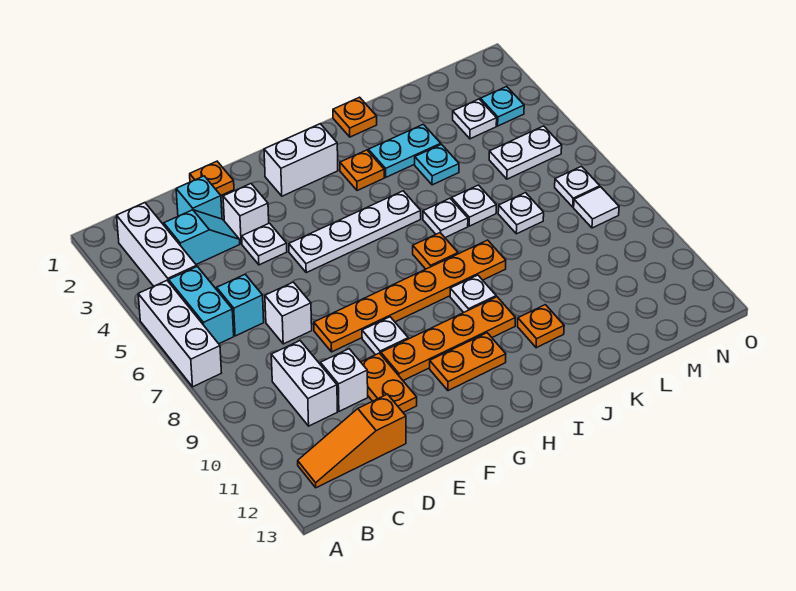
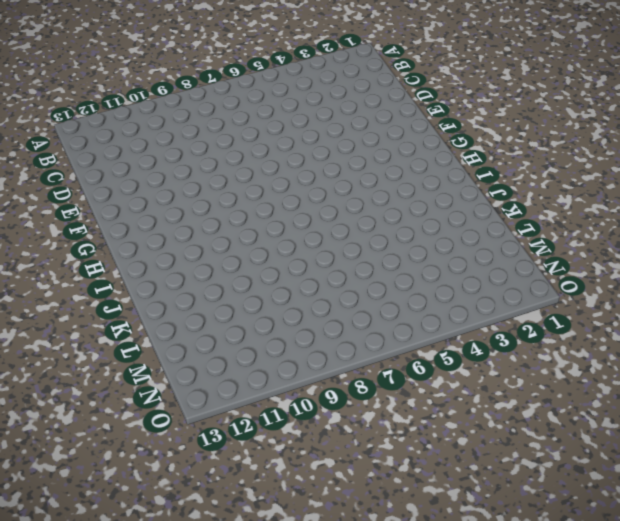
none -> white brick A5:A7 level 1
none -> white brick B2:B4 level 1
none -> cyan brick B5:B6 level 1
none -> orange slope B12:D12 level 1 top D

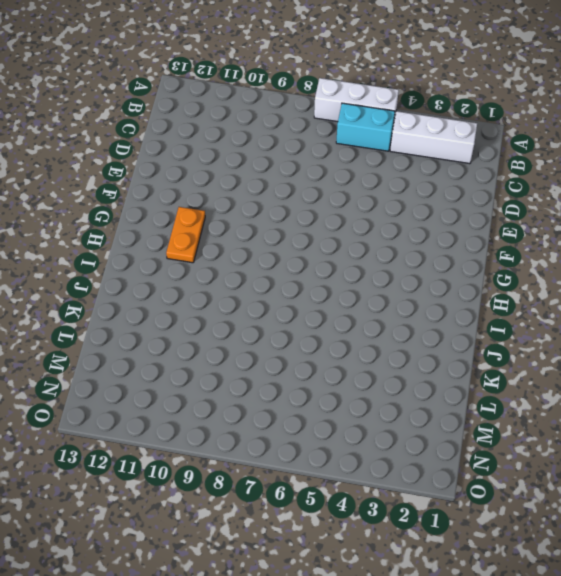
none -> orange slope B12:D12 level 1 top D
none -> cyan slope C3:D3 level 1 top C
none -> cyan brick C6 level 1
none -> white brick C9:C10 level 1

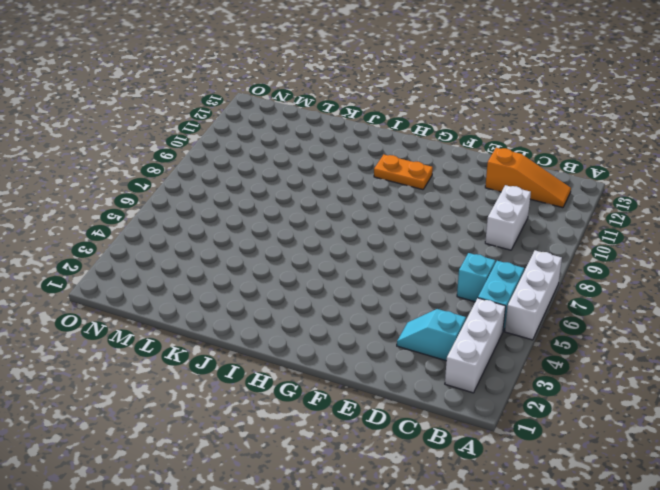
none -> cyan brick D2 level 1
none -> white brick D7 level 1
none -> white brick D10 level 1
none -> orange plate E1 level 1

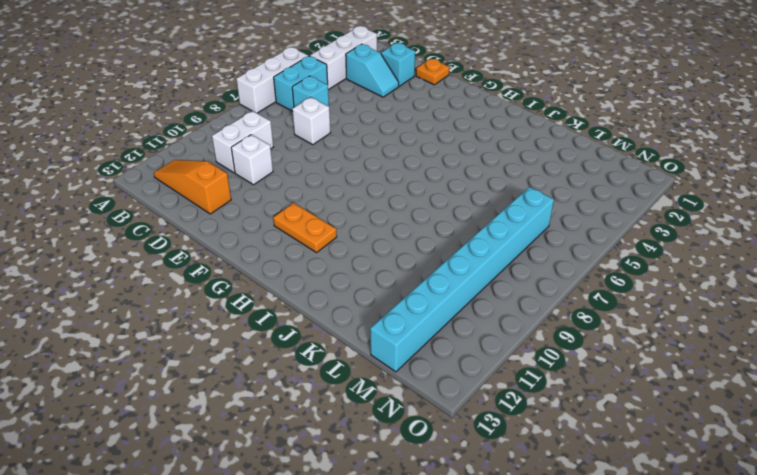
cyan brick M6:M13 level 1 -> none
none -> white brick E3 level 1
none -> white plate E4 level 1
none -> orange plate E8:J8 level 1
none -> orange plate E10:E11 level 1

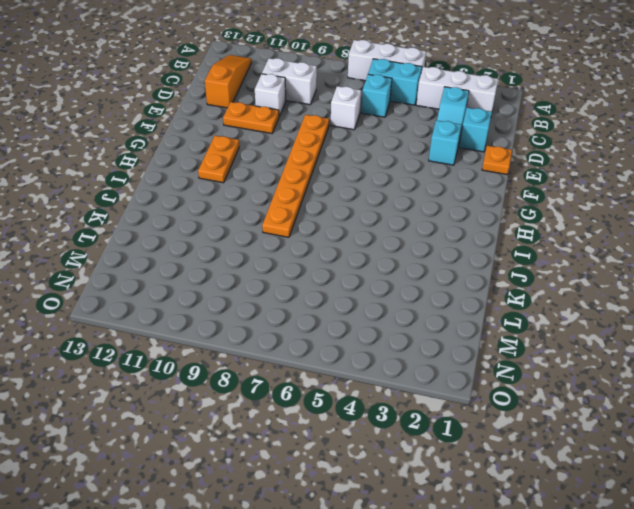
cyan brick E3 level 1 -> white brick E3 level 1
none -> white plate E4 level 1
none -> white plate F5:I5 level 1
none -> white plate F9 level 1
none -> orange plate F10:I10 level 1

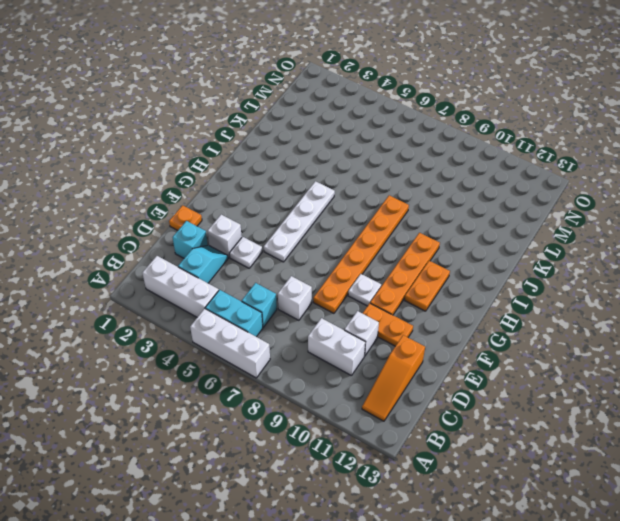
none -> white brick G2:H2 level 1
none -> orange plate I3 level 1
none -> orange plate I7 level 1
none -> white plate I9 level 1

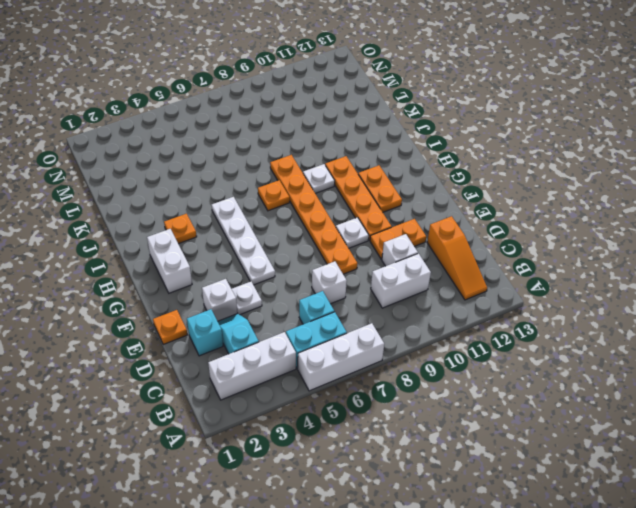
none -> orange plate J1 level 1
none -> cyan plate J3:K3 level 1
none -> white plate J6 level 1
none -> orange plate J11 level 1

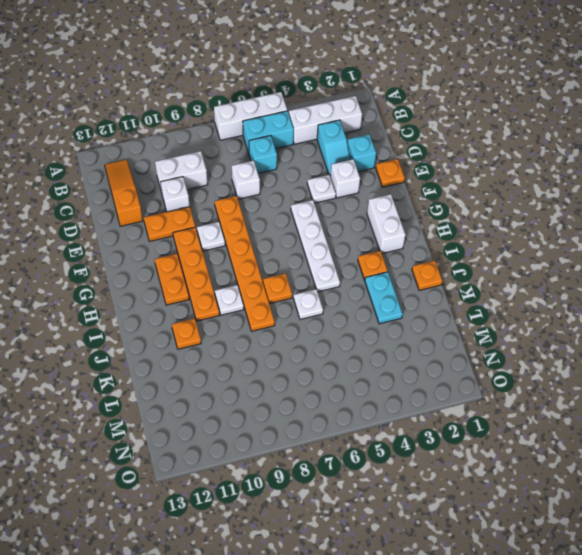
none -> cyan plate K4 level 1
none -> white plate K6 level 1
none -> white plate L7 level 1
none -> white plate M3 level 1

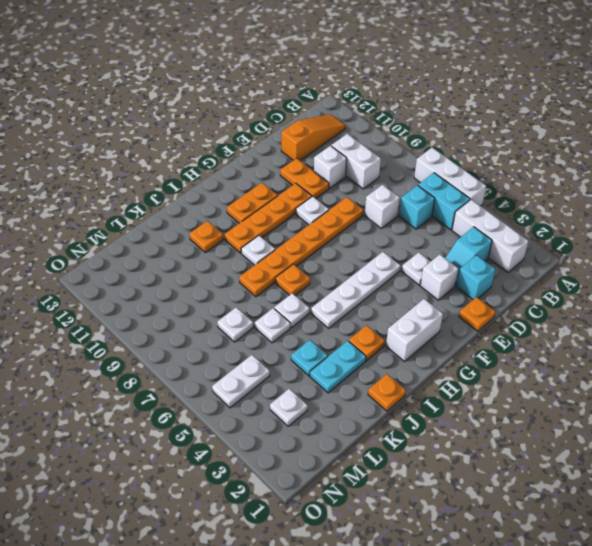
none -> cyan plate N3 level 1
none -> white plate N7 level 1
none -> white tile N8 level 1

